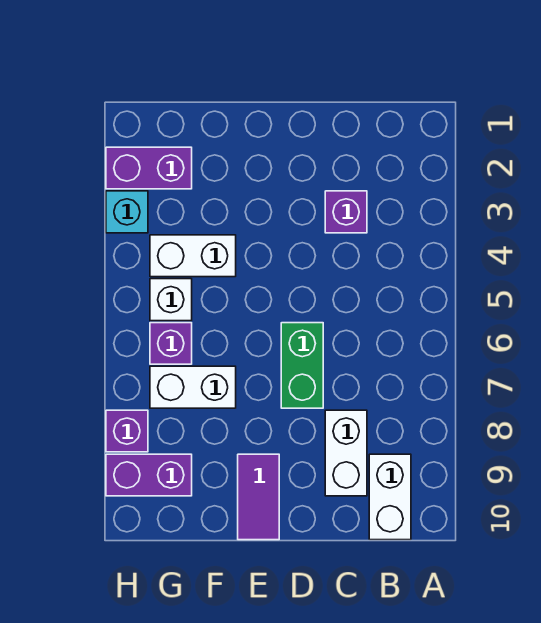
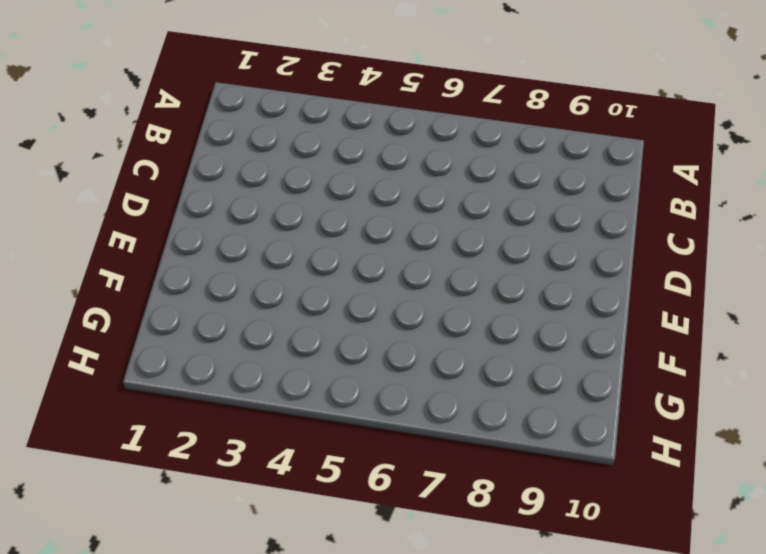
none -> white brick B9:B10 level 1
none -> purple brick C3 level 1
none -> white brick C8:C9 level 1

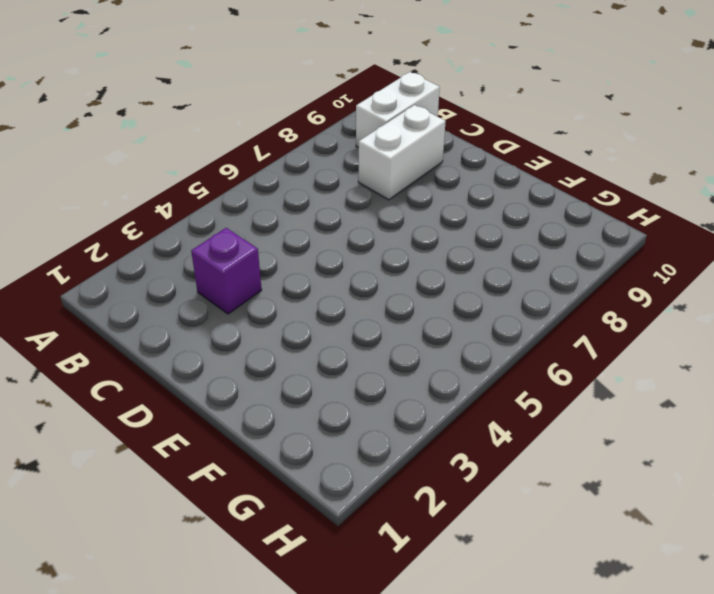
none -> green brick D6:D7 level 1
none -> purple tile E9:E10 level 1
none -> white brick F4:G4 level 1

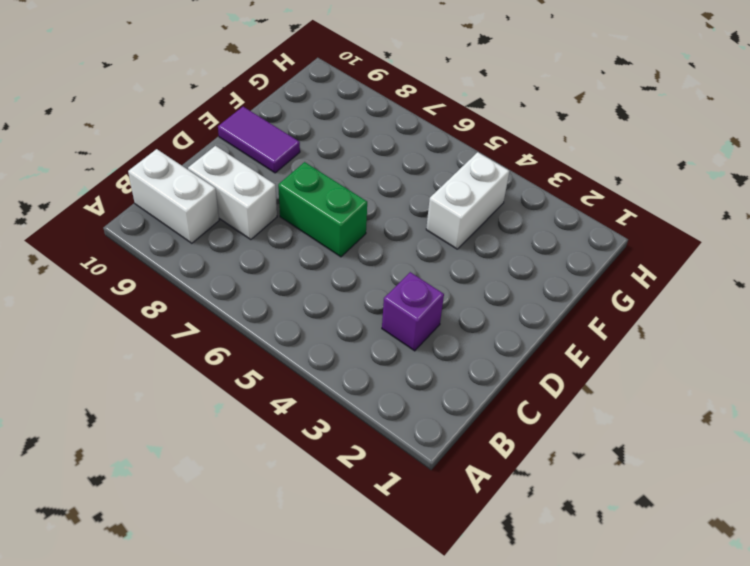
none -> white brick F7:G7 level 1
none -> purple brick G2:H2 level 1
none -> white brick G5 level 1

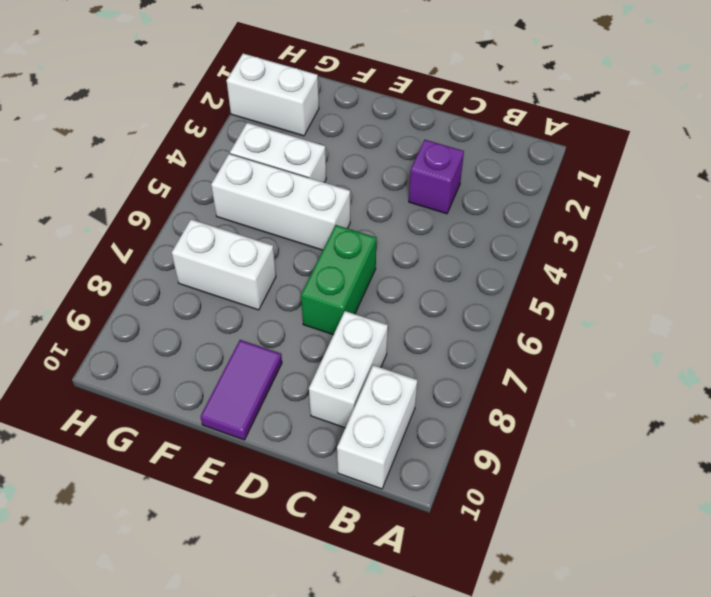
white brick E5:G5 level 1 -> white brick G5 level 1
white brick G2:H2 level 1 -> purple brick G2:H2 level 1
none -> purple brick G6 level 1
none -> purple brick G9:H9 level 1
none -> cyan brick H3 level 1

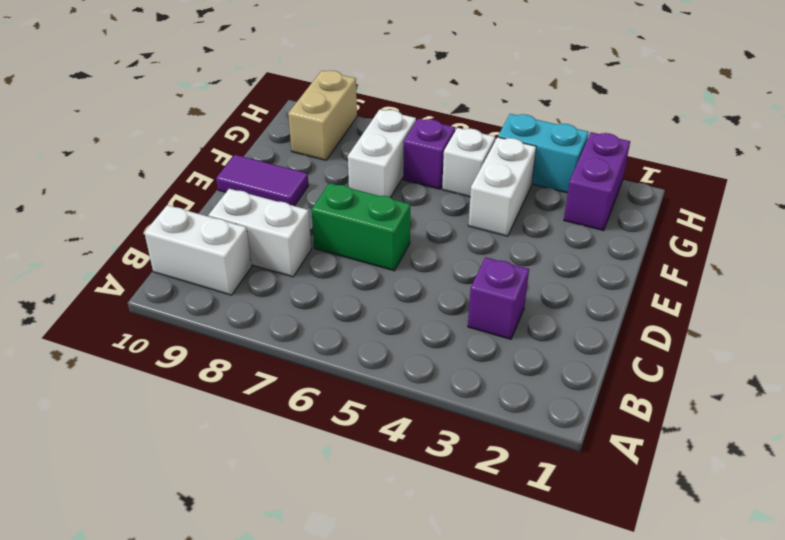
tan brick G9:H9 level 1 -> purple brick G9:H9 level 1
cyan brick H3:H4 level 1 -> cyan brick H3 level 1
none -> purple brick H8 level 1

